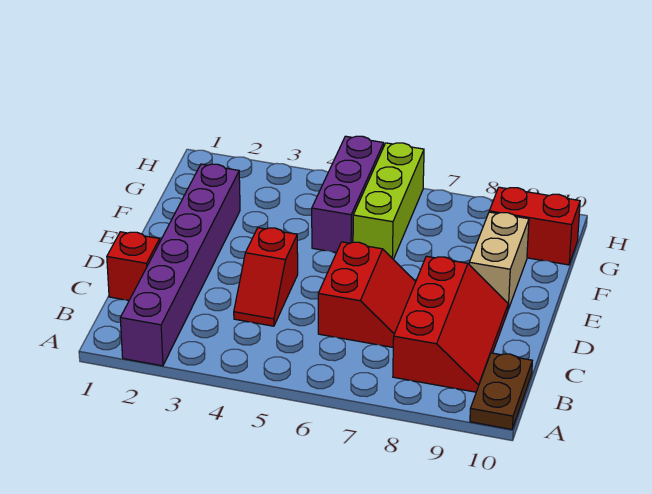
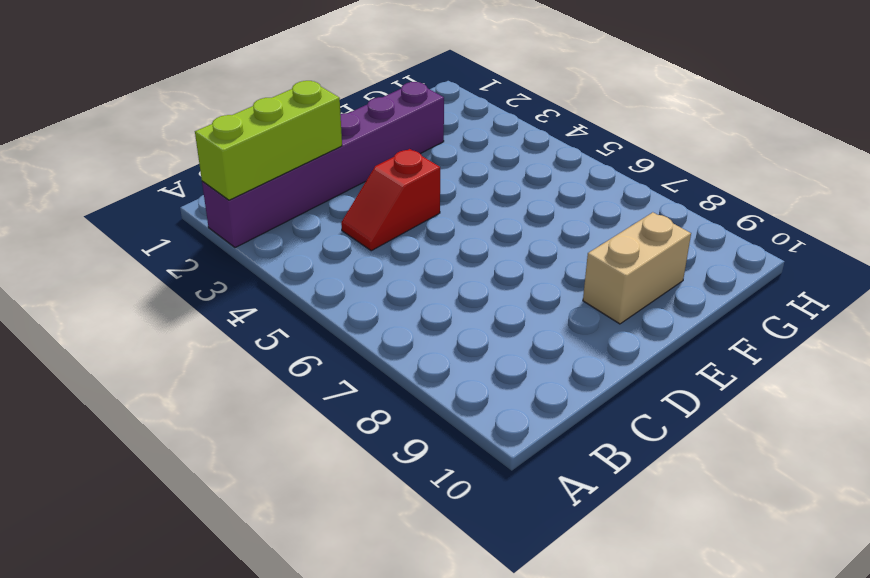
lime brick A2:C2 level 2 -> lime brick F6:H6 level 1
none -> brown plate A10:B10 level 1
none -> red slope B8:D9 level 1 top 8

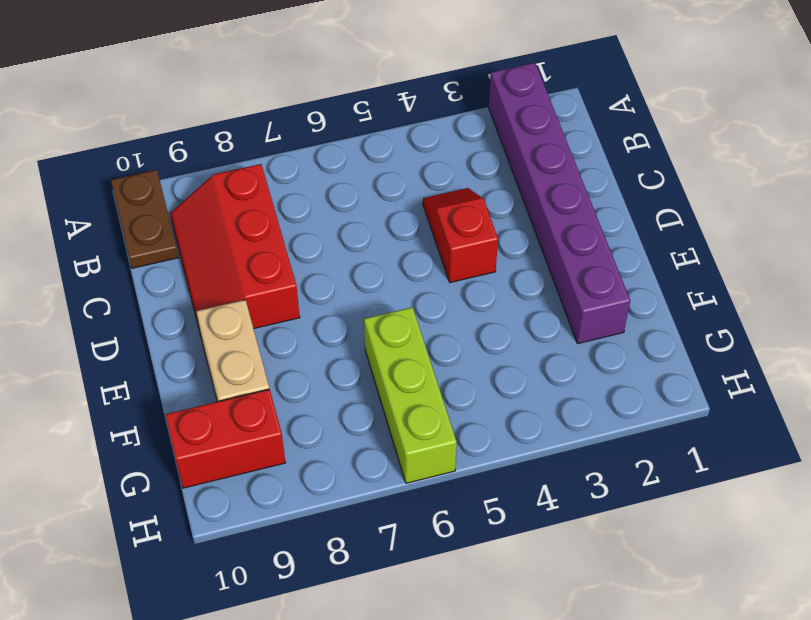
none -> red brick C1 level 1
none -> red slope C6:D7 level 1 top 6

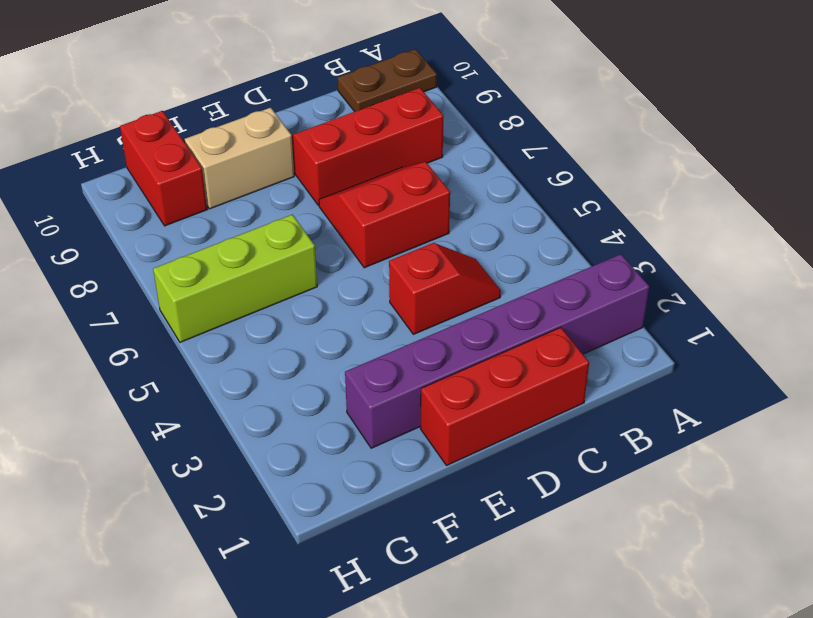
red brick C1:E1 level 1 -> red brick C1 level 1
none -> purple brick F5:H5 level 1

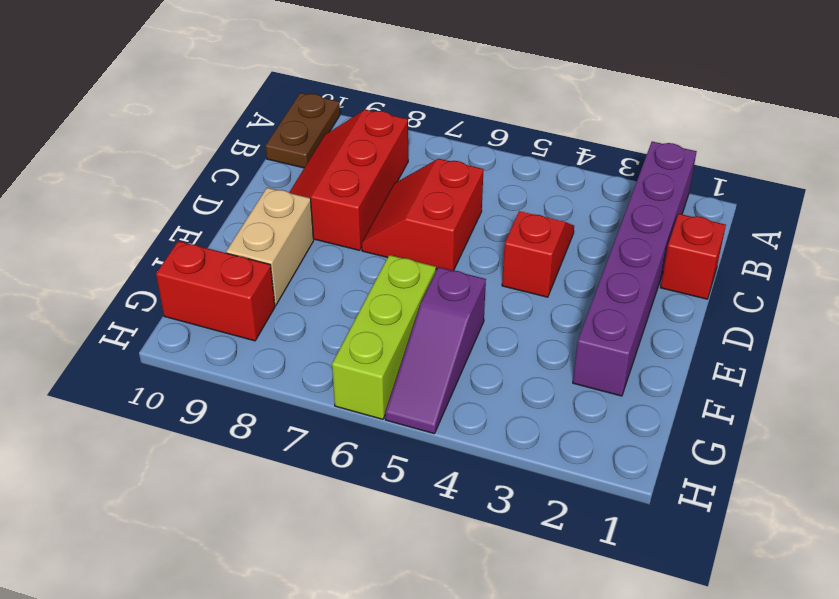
purple slope F5:H5 level 1 top F -> purple brick F5:H5 level 1

